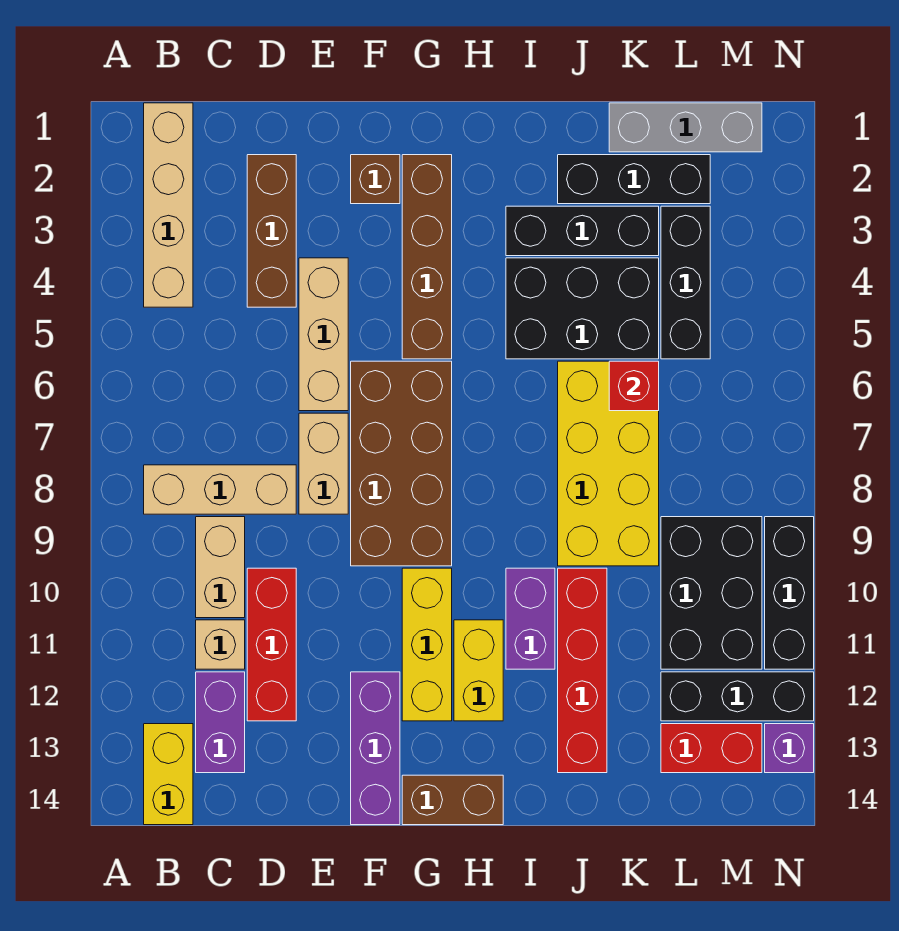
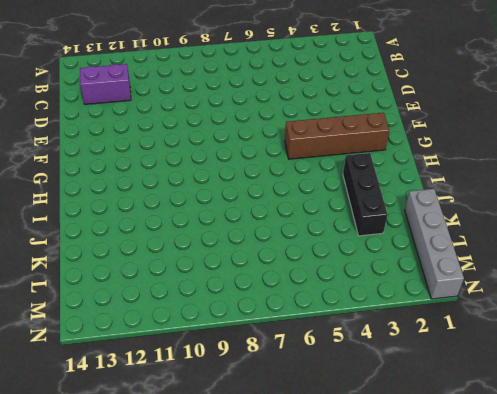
grey brick K1:N1 level 1 -> grey brick K1:M1 level 1
none -> tan brick B1:B4 level 1
none -> tan brick B8:D8 level 1
none -> yellow brick B13:B14 level 1
none -> tan brick C9:C10 level 1

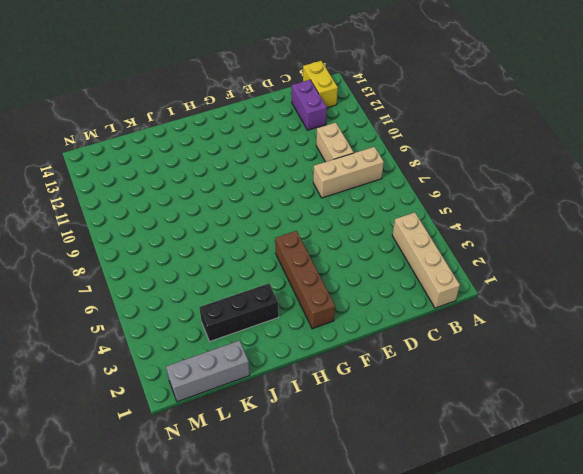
none -> tan brick C11 level 1
none -> brown brick D2:D4 level 1
none -> red brick D10:D12 level 1
none -> tan brick E4:E6 level 1

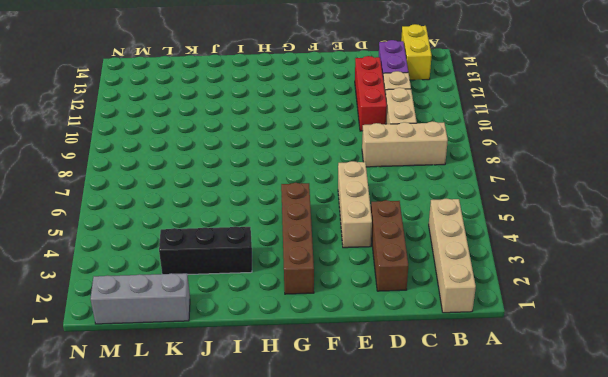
none -> tan brick E7:E8 level 1
none -> brown brick F2 level 1
none -> brown brick F6:G9 level 1
none -> purple brick F12:F14 level 1

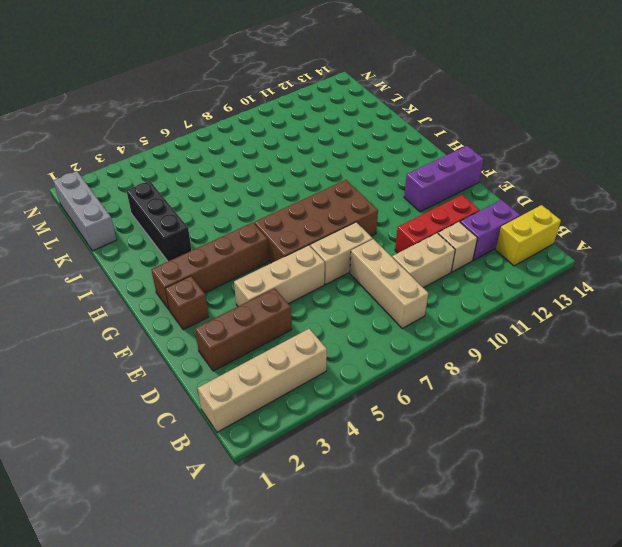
none -> yellow brick G10:G12 level 1
none -> brown brick G14:H14 level 1
none -> yellow brick H11:H12 level 1
none -> black brick I4:K5 level 1

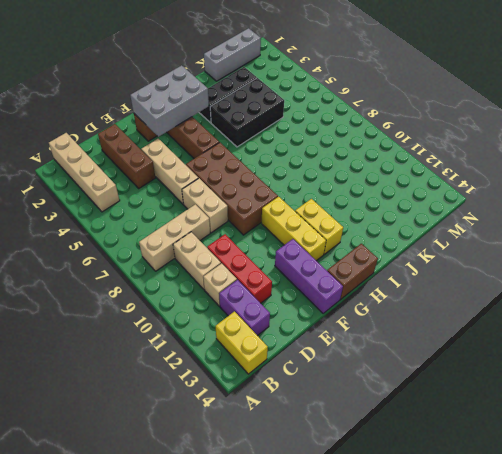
grey brick F2:H3 level 2 -> none
none -> purple brick I10:I11 level 1
none -> black brick J2:L2 level 1
none -> yellow brick J6:K9 level 1
none -> red brick J10:J13 level 1

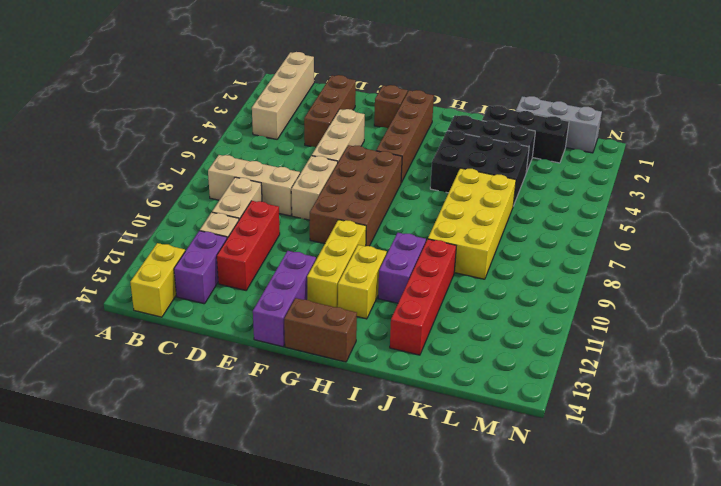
none -> black brick L3:L5 level 1
none -> black brick L9:M11 level 1
none -> black brick L12:N12 level 1
none -> red brick L13:M13 level 1

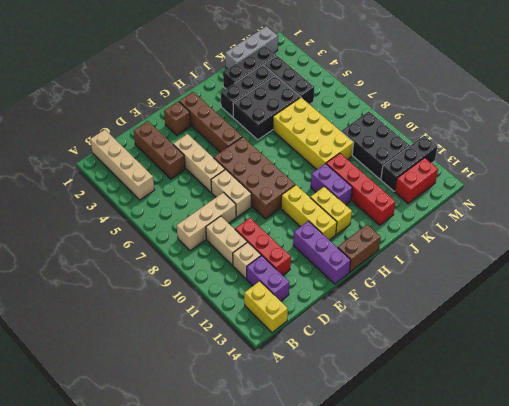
none -> black brick N9:N11 level 1
none -> purple brick N13 level 1
none -> red brick K6 level 2

